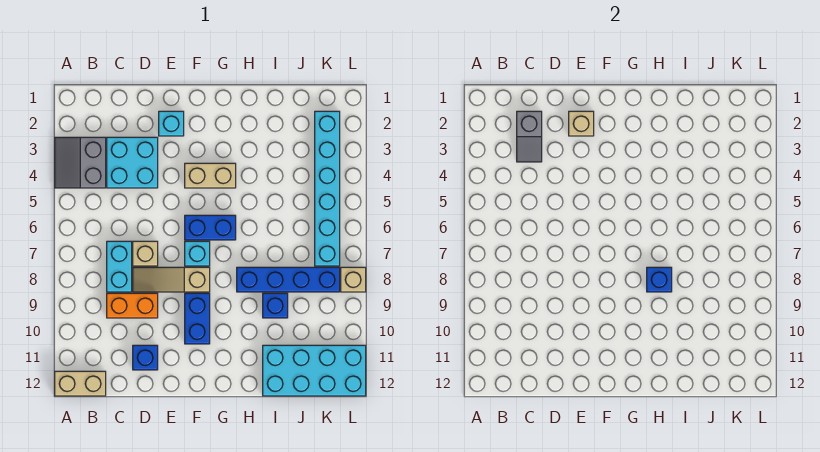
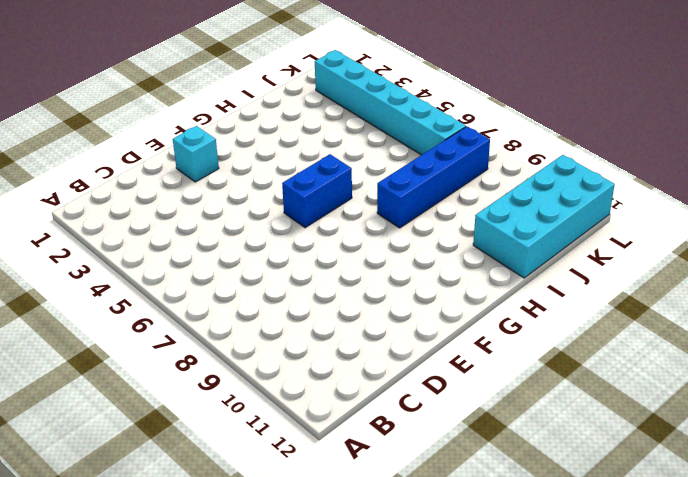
none -> grey slope A3:B4 level 1 top B
none -> tan brick A12:B12 level 1
none -> cyan brick C3:D4 level 1

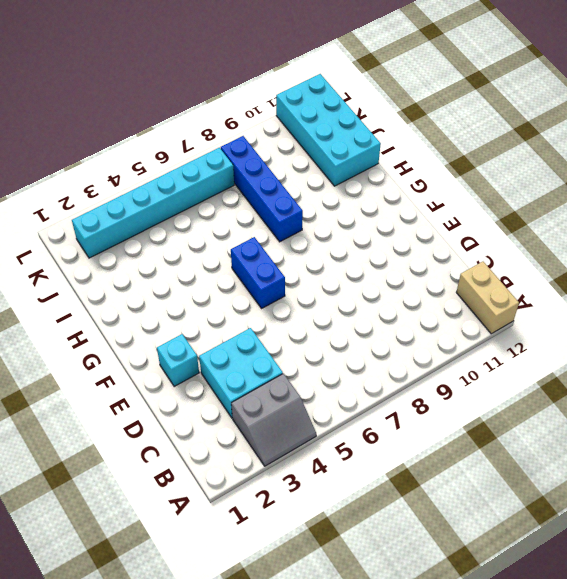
none -> cyan brick C7:C8 level 1
none -> orange brick C9:D9 level 1
none -> tan brick D7 level 1

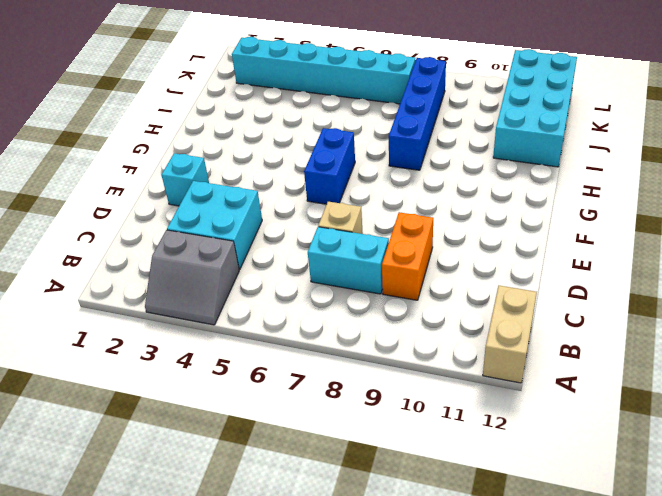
none -> tan slope D8:F8 level 1 top F
none -> blue brick D11 level 1
none -> tan brick F4:G4 level 1

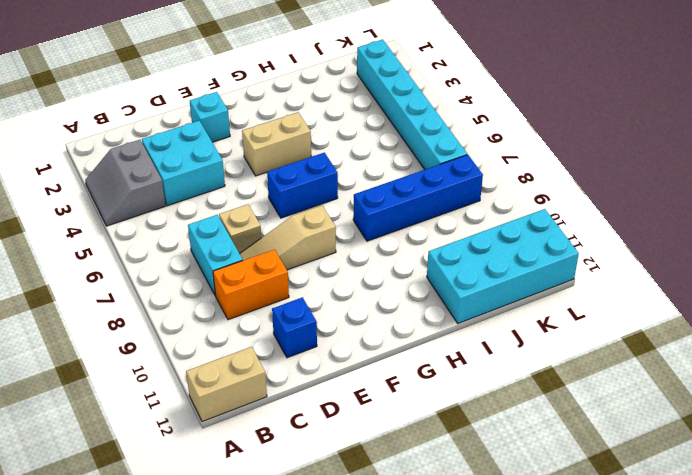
none -> cyan brick F7 level 1
none -> blue brick F9:F10 level 1
none -> blue brick I9 level 1

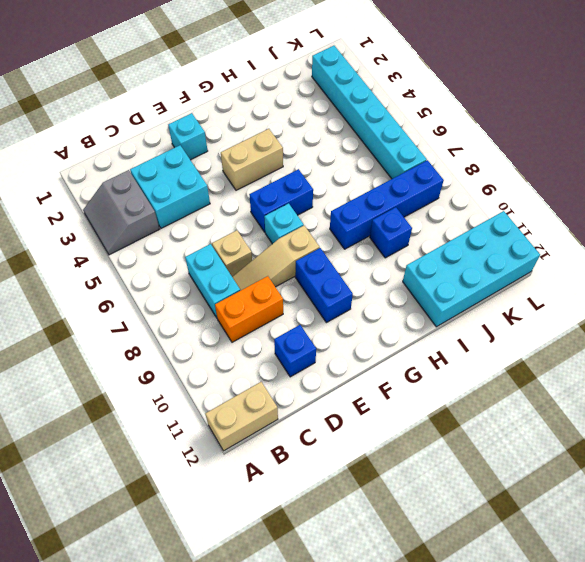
none -> tan brick L8 level 1
none -> grey slope C2:C3 level 2 top 2
none -> tan brick E2 level 2

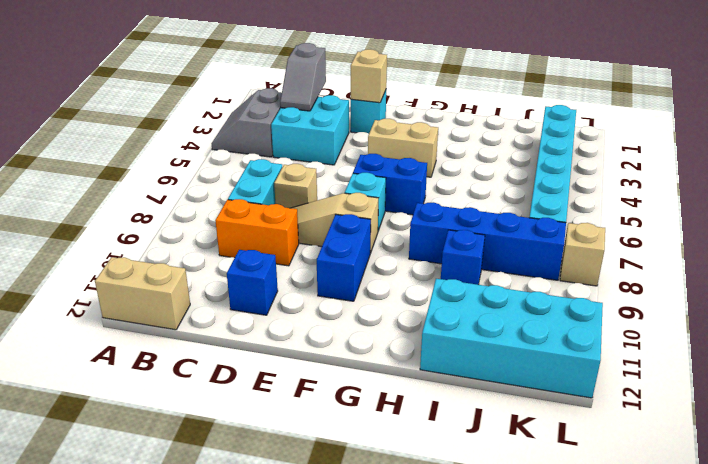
none -> blue brick H8 level 2

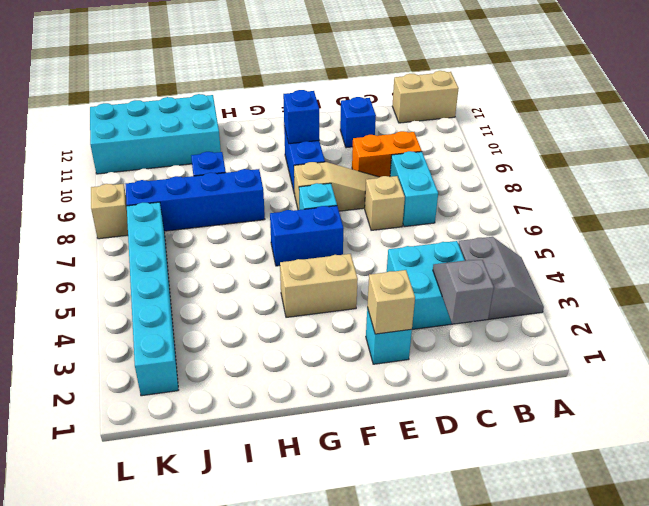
blue brick F10 level 2 -> blue brick H8 level 2

